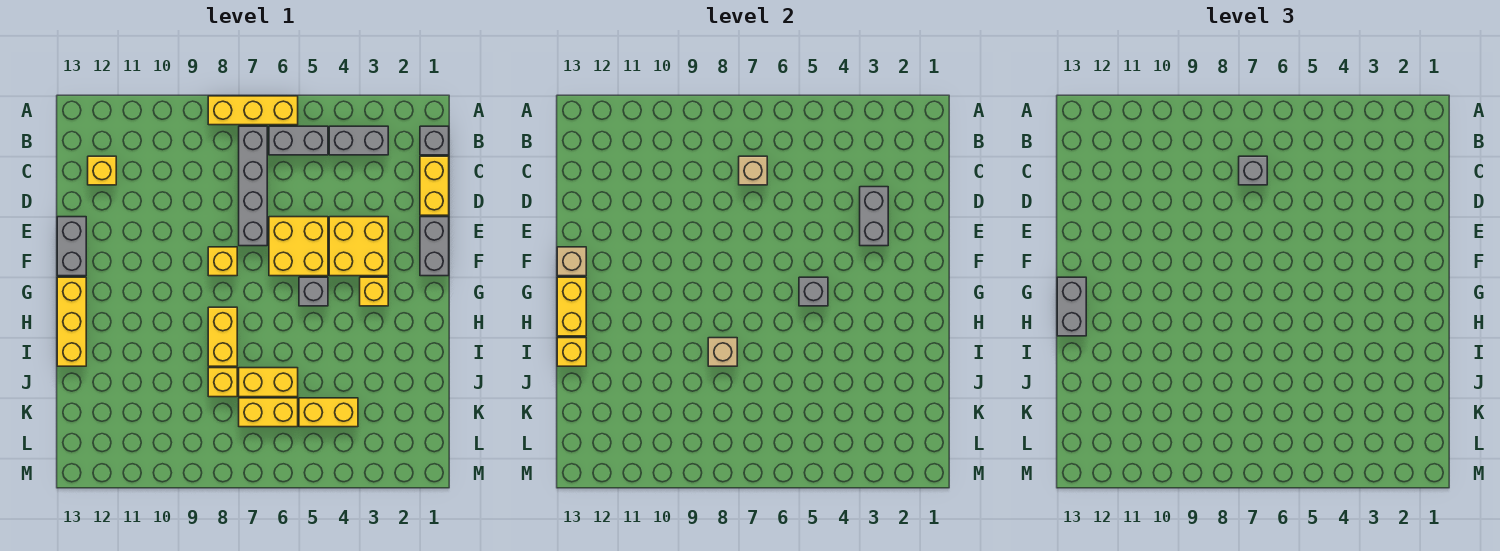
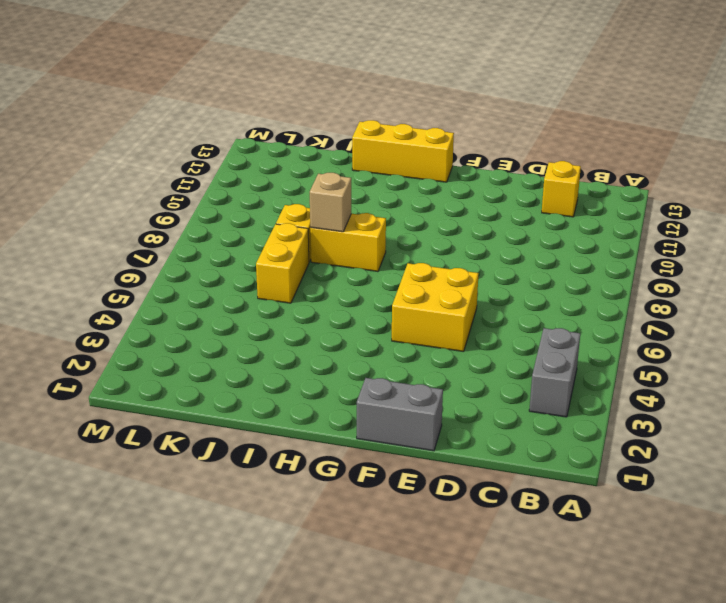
none -> yellow brick A6:A8 level 1
none -> grey brick B1 level 1
none -> grey brick B5:B6 level 1

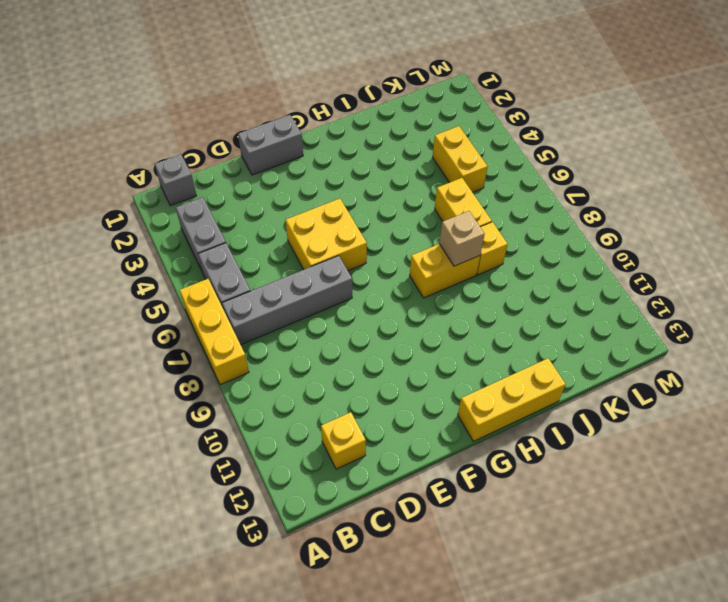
none -> yellow brick C1:D1 level 1
none -> yellow brick E3:F4 level 1
none -> grey brick E13:F13 level 1

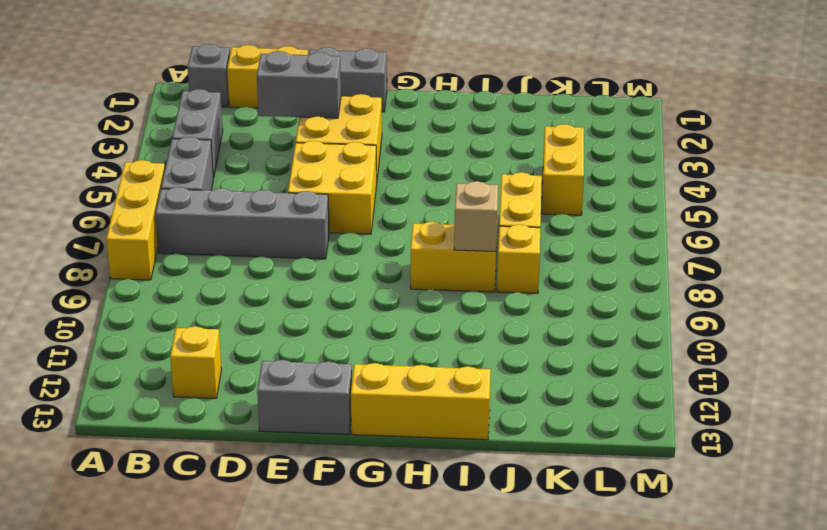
none -> yellow brick F8 level 1
none -> yellow brick G3 level 1
none -> grey brick G5 level 1

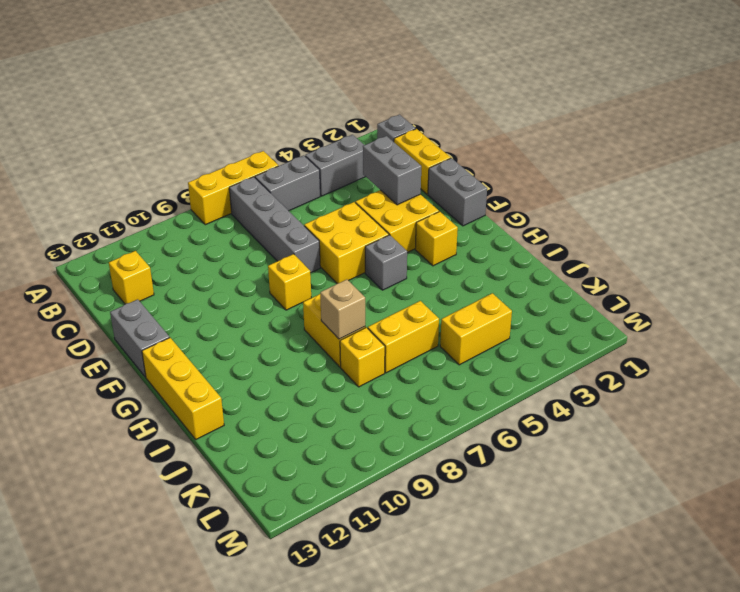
none -> yellow brick K6:K7 level 1
none -> tan brick C7 level 2
none -> tan brick F13 level 2

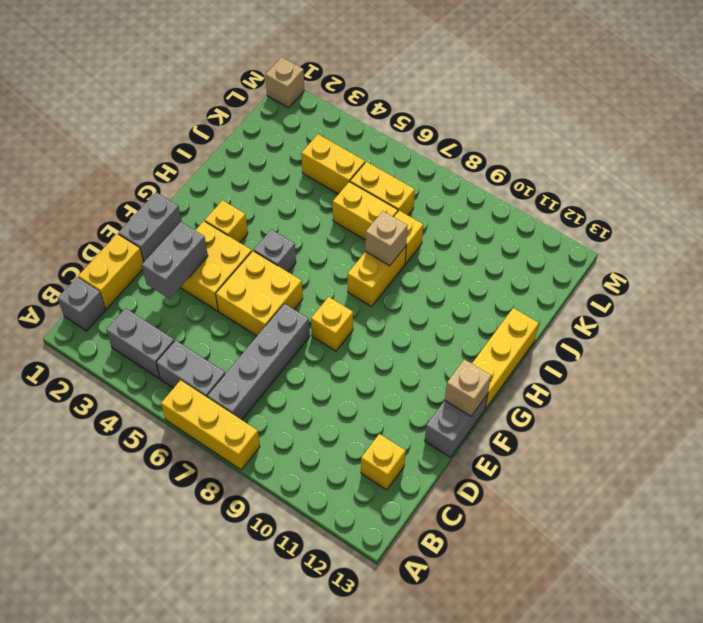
tan brick M1 level 1 -> tan brick C7 level 2
none -> grey brick G5 level 2
none -> yellow brick G13:H13 level 2
none -> yellow brick I13 level 2

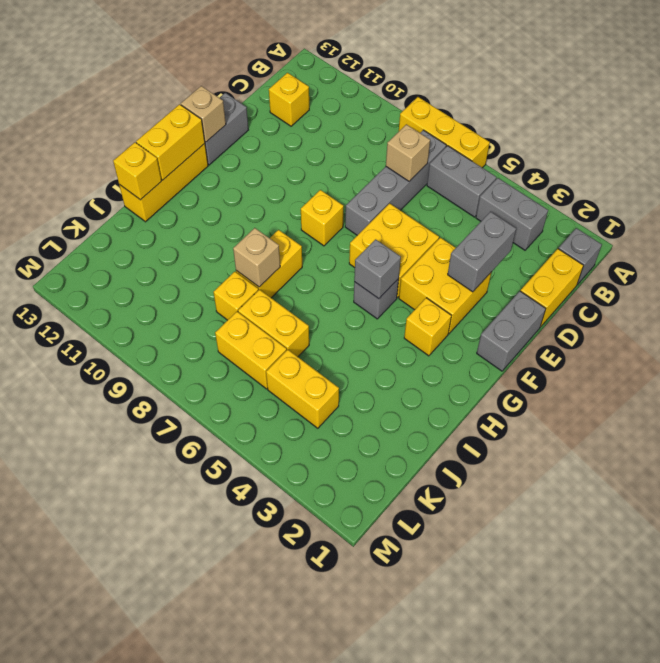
none -> grey brick C7 level 3
none -> grey brick G13:H13 level 3

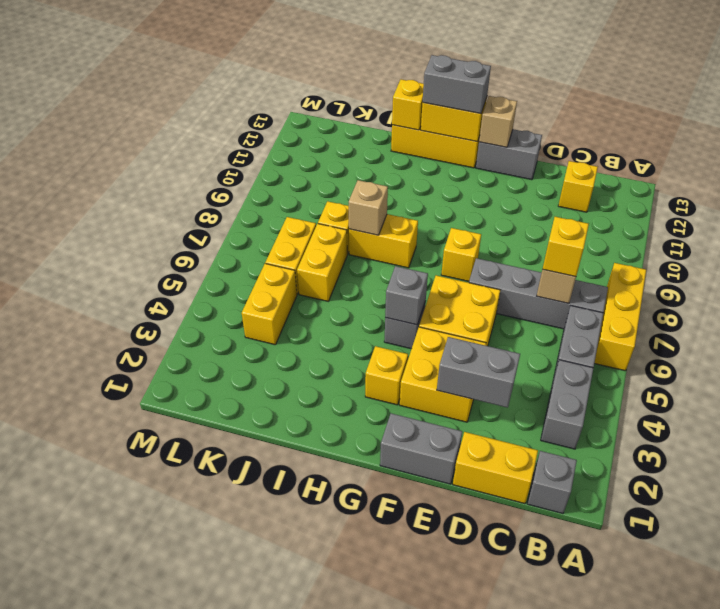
yellow brick C7 level 3 -> grey brick C7 level 3

